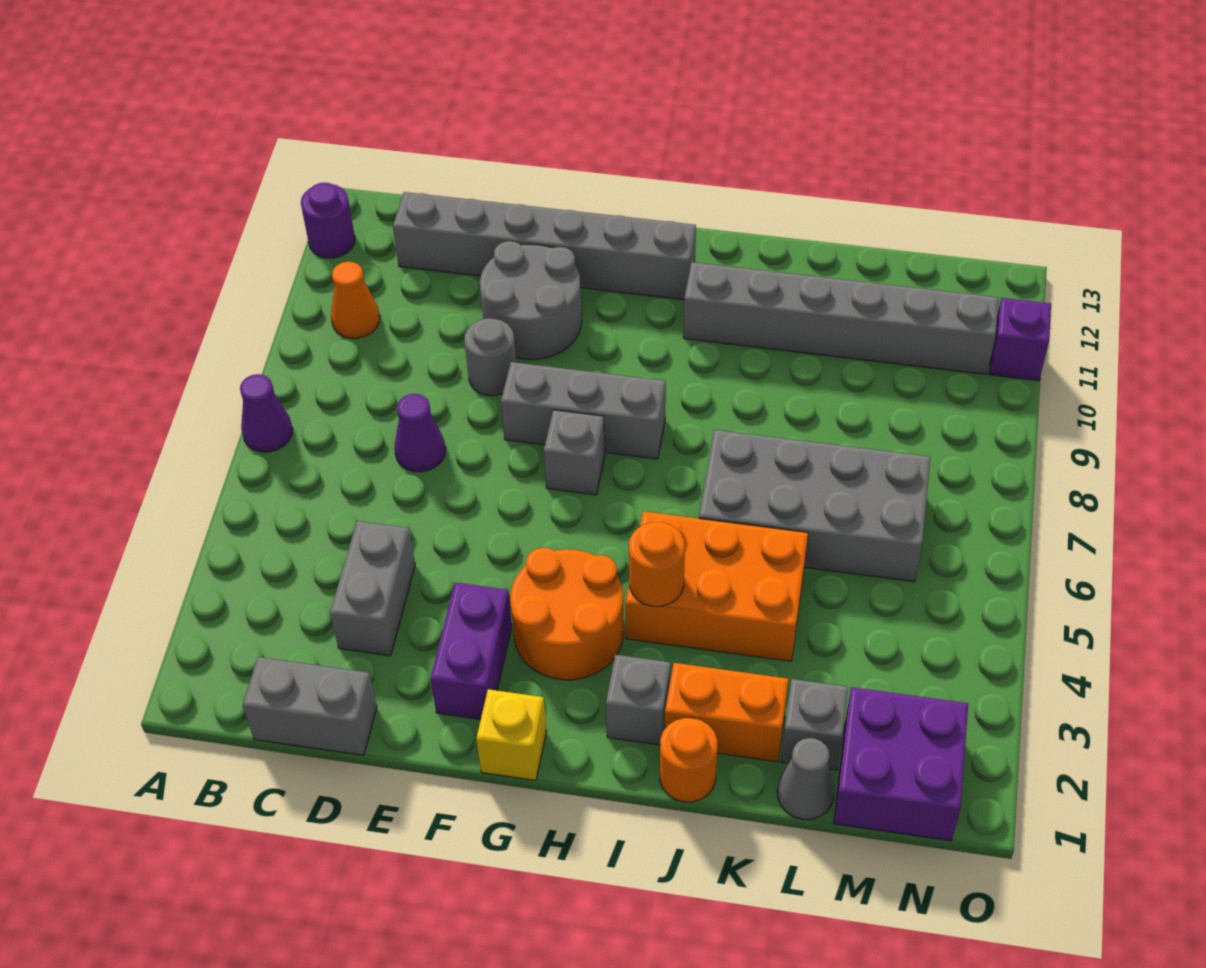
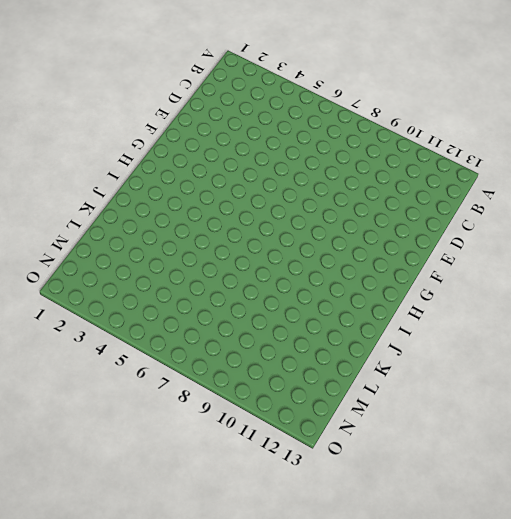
none -> purple cone A7 level 1
none -> purple round brick A12 level 1
none -> orange cone B10 level 1

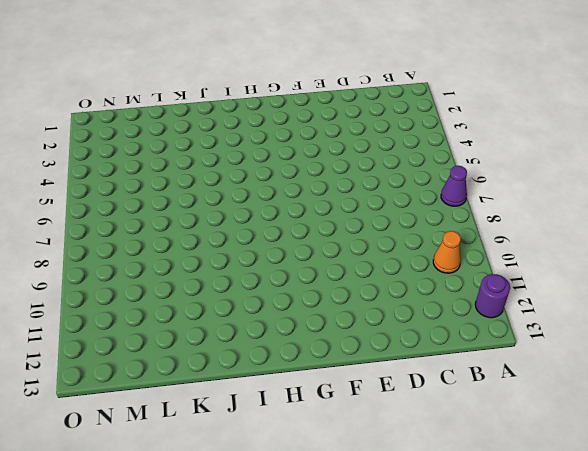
none -> grey brick C1:D1 level 1
none -> grey brick C12:H12 level 1
none -> grey brick D3:D4 level 1

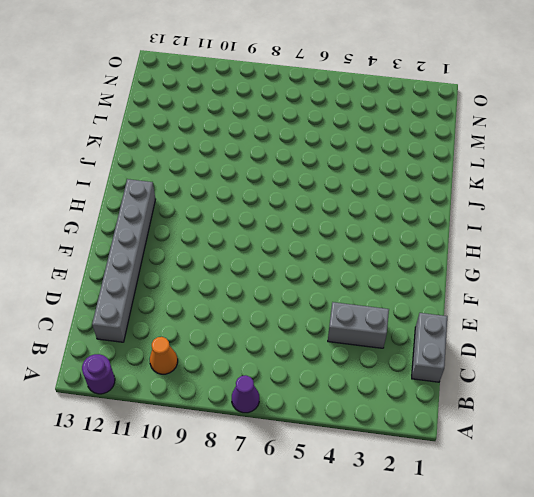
none -> purple cone D7 level 1
none -> grey round brick E9 level 1
none -> grey round brick E10:F11 level 1

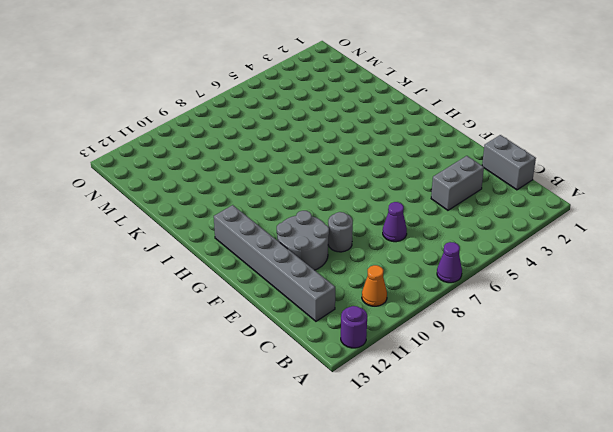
none -> purple brick F2:F3 level 1
none -> grey brick F8:H8 level 1
none -> yellow brick G1 level 1

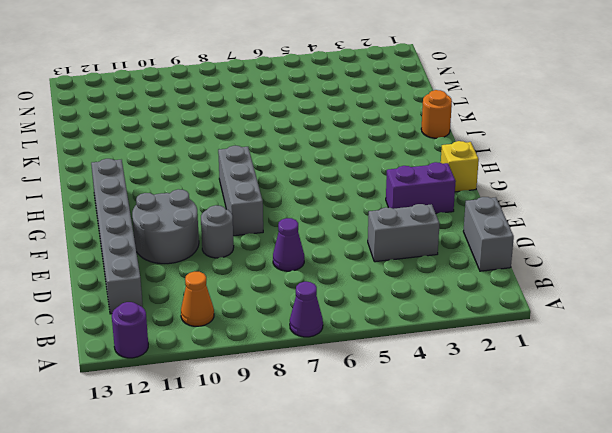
none -> orange round brick G3:H4 level 1
none -> grey brick G7 level 1
none -> grey brick I2 level 1

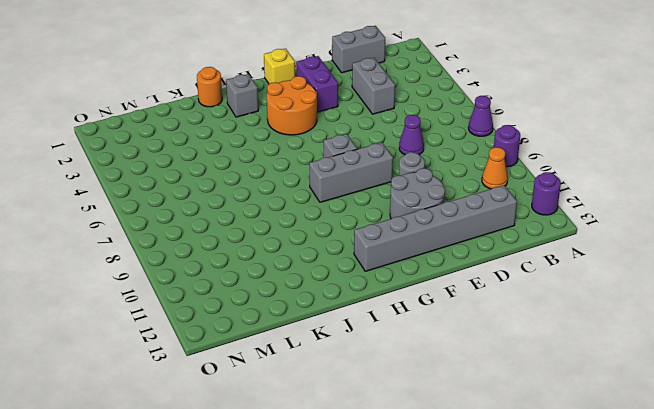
purple round brick A9 level 1 -> none
none -> orange brick I4:K5 level 1
none -> grey brick I11:N11 level 1
none -> orange brick J2:K2 level 1

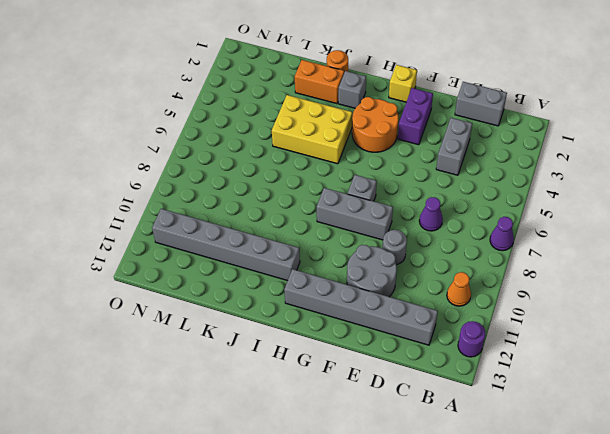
yellow brick I4:K5 level 1 -> orange brick I4:K5 level 1
none -> grey brick J6:M7 level 1
none -> grey cone L1 level 1
none -> grey brick L2 level 1

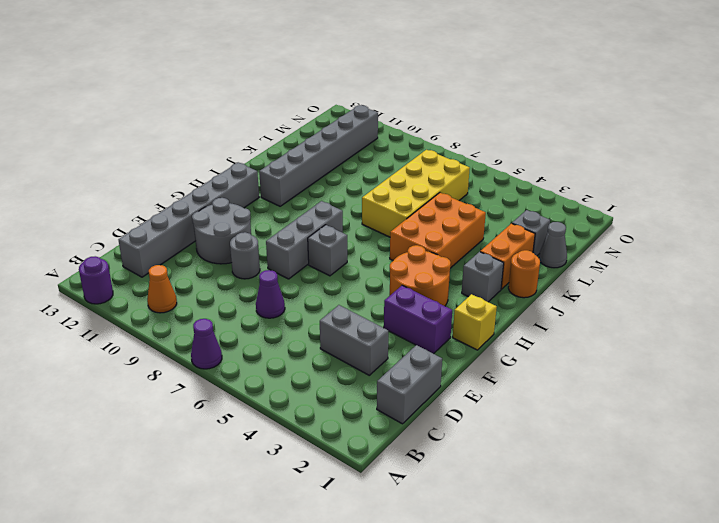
yellow brick J6:M7 level 1 -> grey brick J6:M7 level 1
none -> purple brick M1:N2 level 1
none -> purple brick O11 level 1
none -> orange round brick I4 level 2

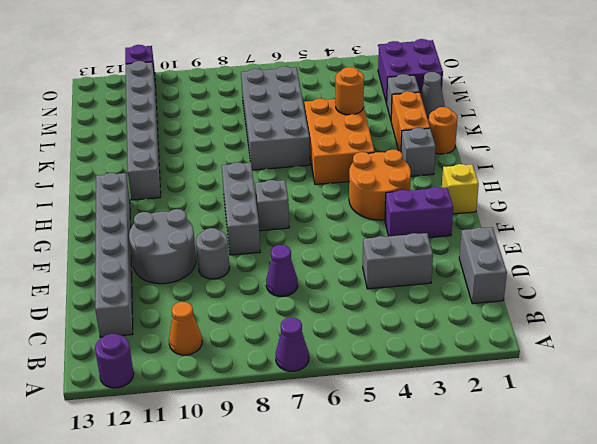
orange round brick K4 level 2 -> orange round brick I4 level 2

